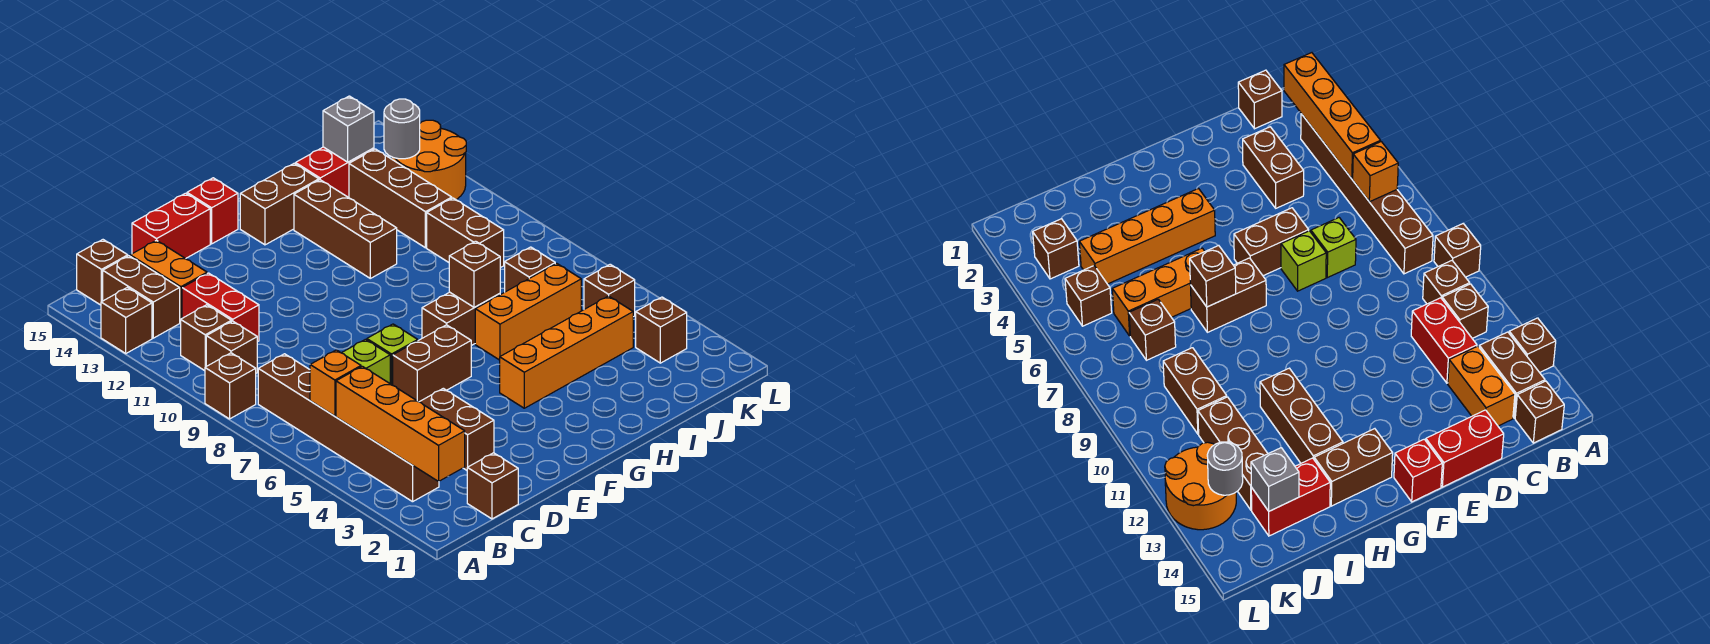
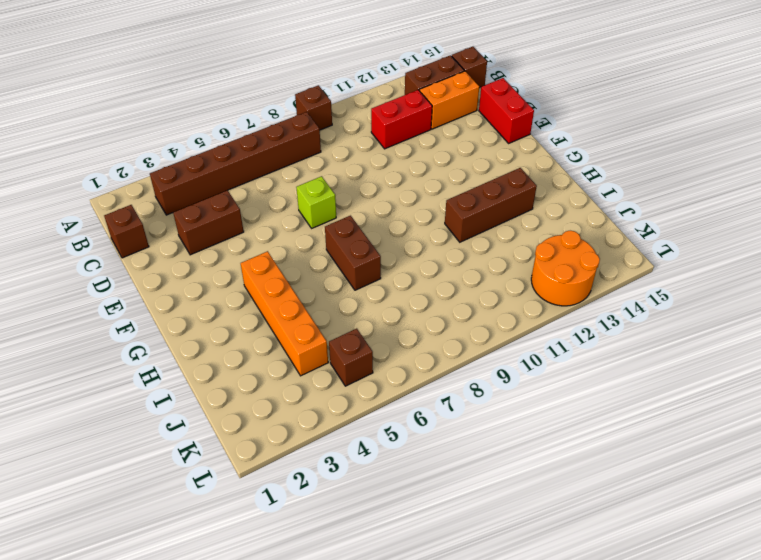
none -> brown brick A13 level 1
none -> brown brick B10 level 1
none -> brown brick B11 level 1
none -> lime brick D7 level 1

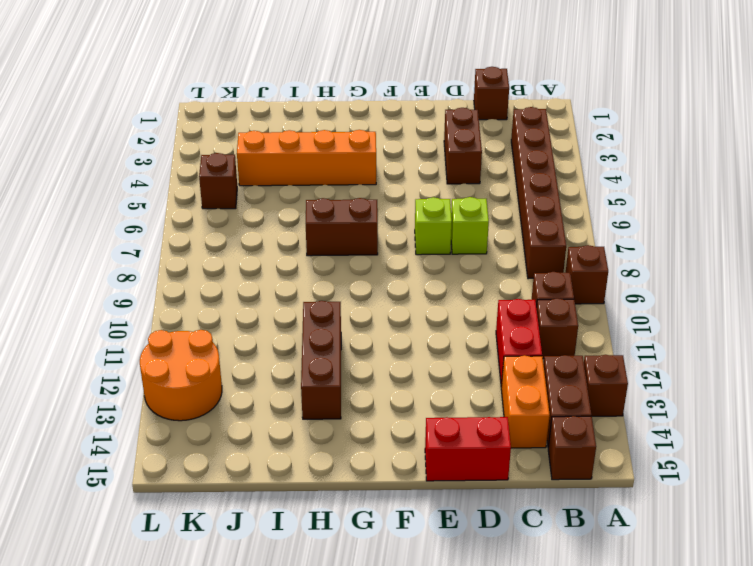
none -> brown brick E6:F6 level 1
none -> red brick F15 level 1
none -> brown brick G14:H14 level 1
none -> orange brick H6:J6 level 1

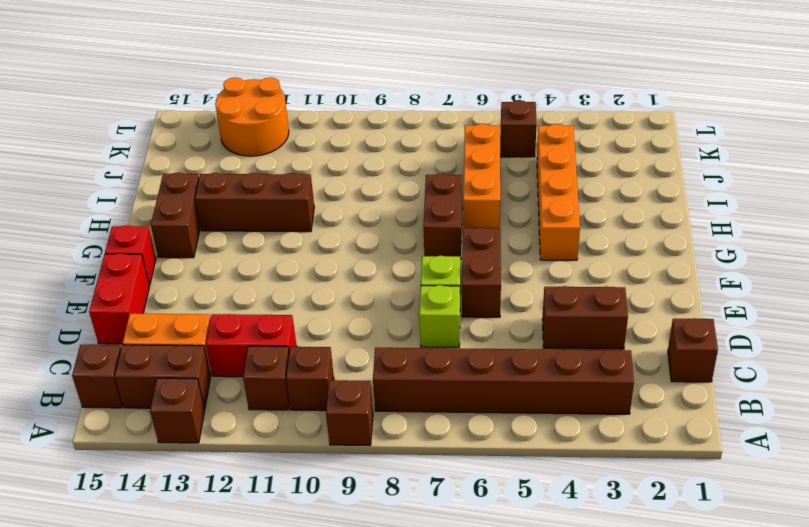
none -> red brick I14:J14 level 1
none -> brown brick J7 level 1
none -> brown brick J9:J10 level 1
none -> brown brick J11:J13 level 1

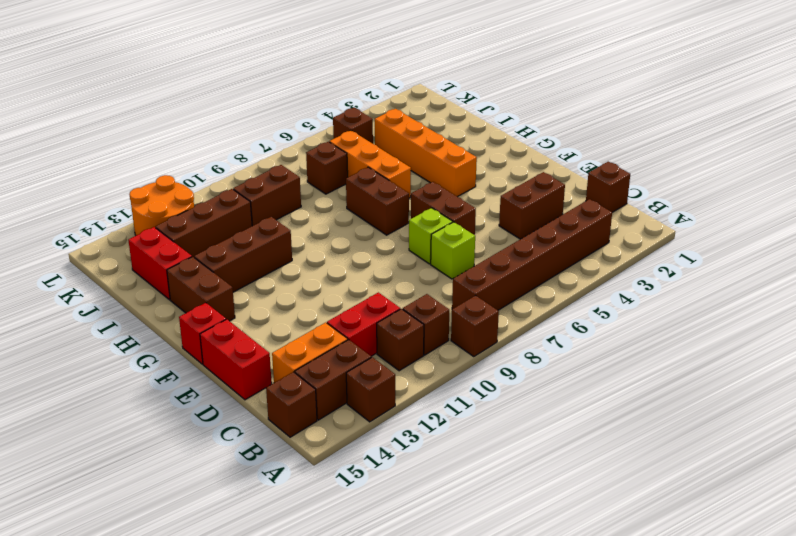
none -> brown brick K3 level 1
none -> orange brick B2:B5 level 2
none -> orange brick B6 level 2
none -> brown brick H7 level 2

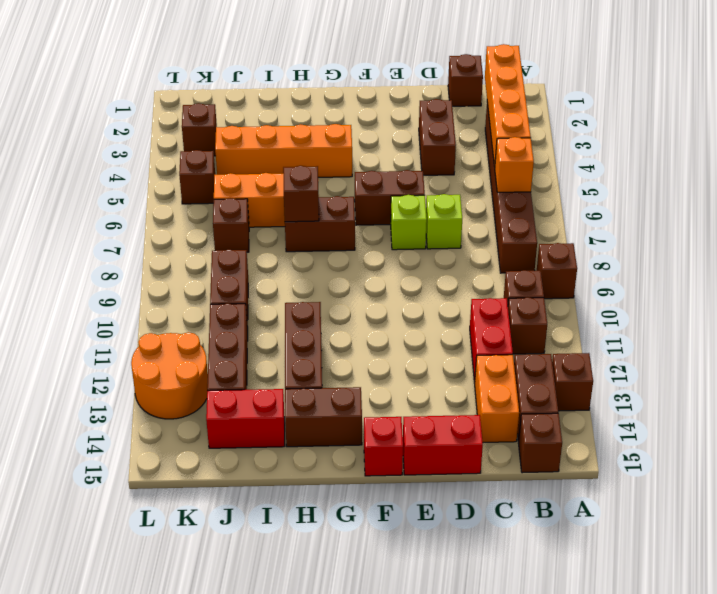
none -> grey brick J14 level 2
none -> grey round brick K13 level 2

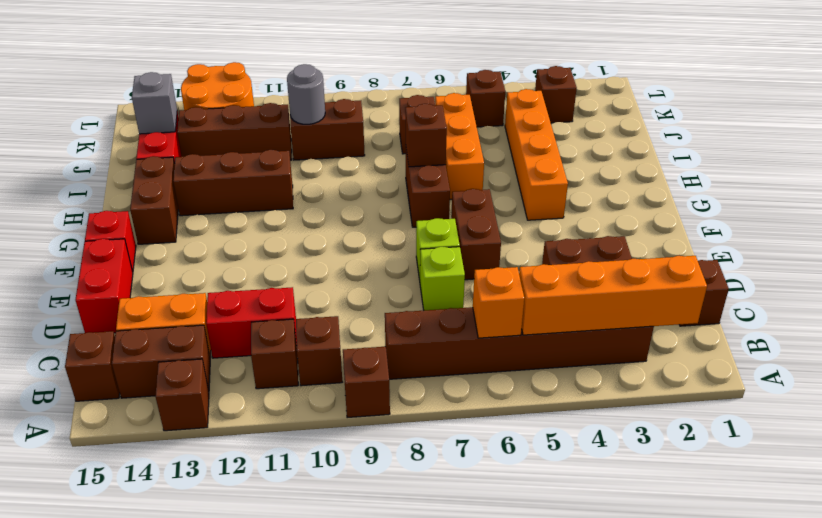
grey round brick J10 level 2 -> grey round brick K13 level 2

